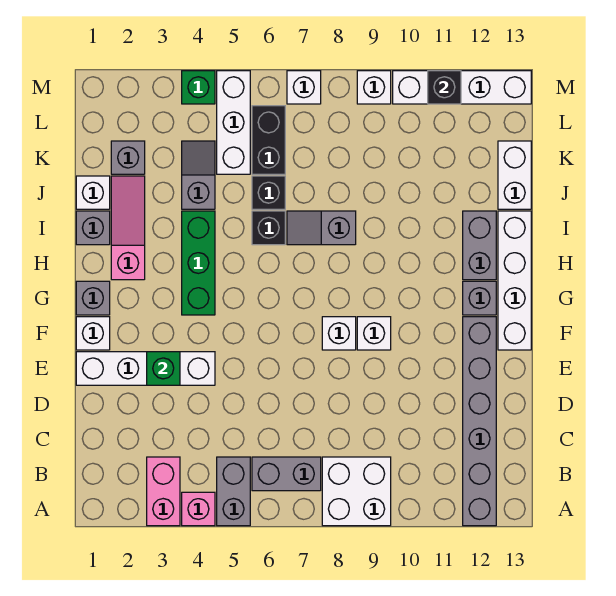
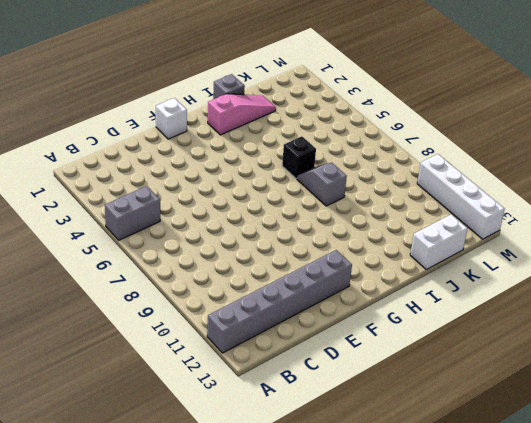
none -> pink brick A3:B3 level 1
none -> pink brick A4 level 1
none -> white brick A8:B9 level 1
none -> grey brick B6:B7 level 1

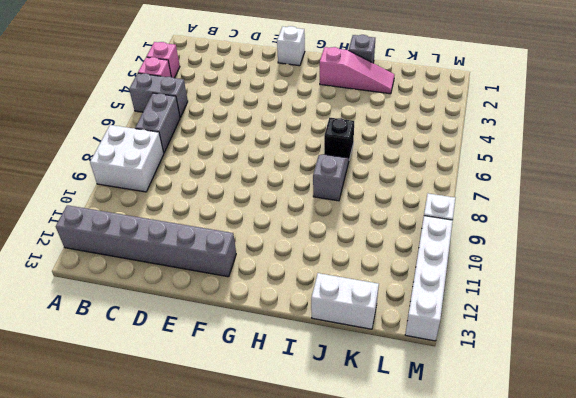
pink brick A3 level 1 -> pink brick A3:B3 level 1
none -> white brick E1:E4 level 1
none -> white brick F8 level 1
none -> white brick F9 level 1
none -> white brick F13:I13 level 1

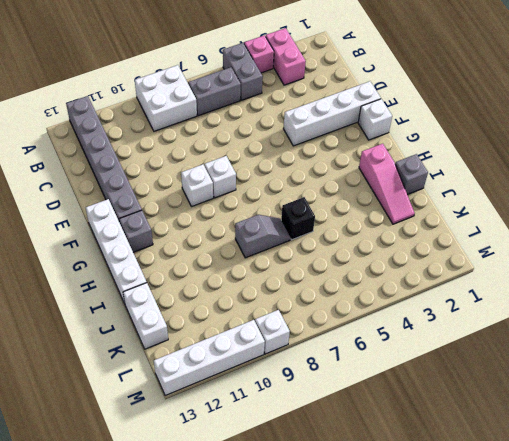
none -> grey brick G1 level 1
none -> green brick G4:I4 level 1
none -> grey brick H12:I12 level 1
none -> white brick J1 level 1

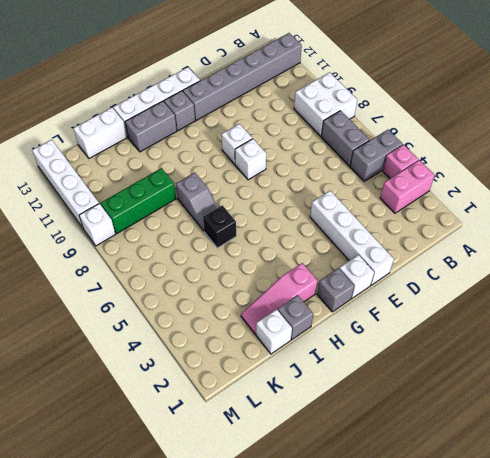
green brick J9:L9 level 1 -> green brick G4:I4 level 1
none -> grey slope J4:K4 level 1 top J
none -> black brick J6 level 1
none -> grey brick K2 level 1
none -> white brick K5:M5 level 1

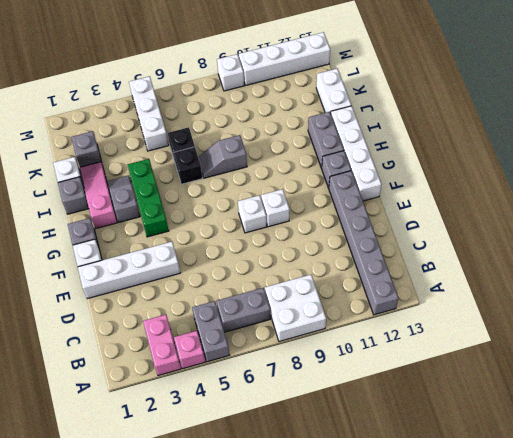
grey slope H3:I3 level 1 top H -> grey slope J4:K4 level 1 top J
none -> black brick K6:L6 level 1
none -> green brick M4 level 1
none -> white brick M7 level 1
none -> green brick E3 level 2

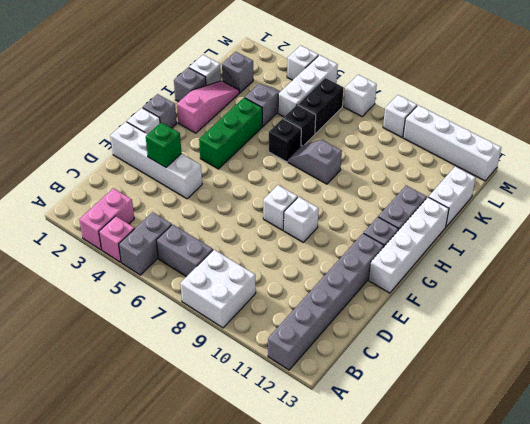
white brick M4 level 1 -> green brick M4 level 1
none -> black brick M11 level 2

